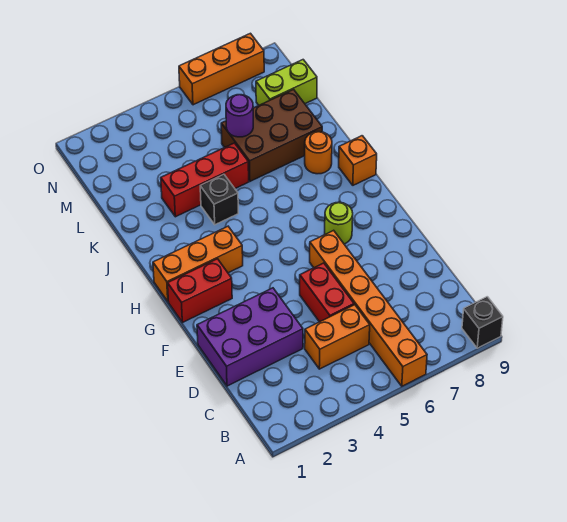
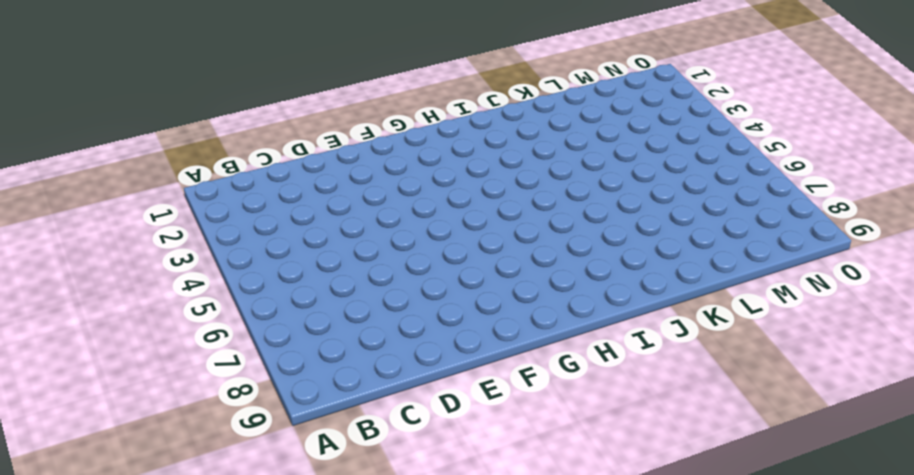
none -> orange brick A6:F6 level 1
none -> black brick A9 level 1
none -> orange brick C4:C5 level 1

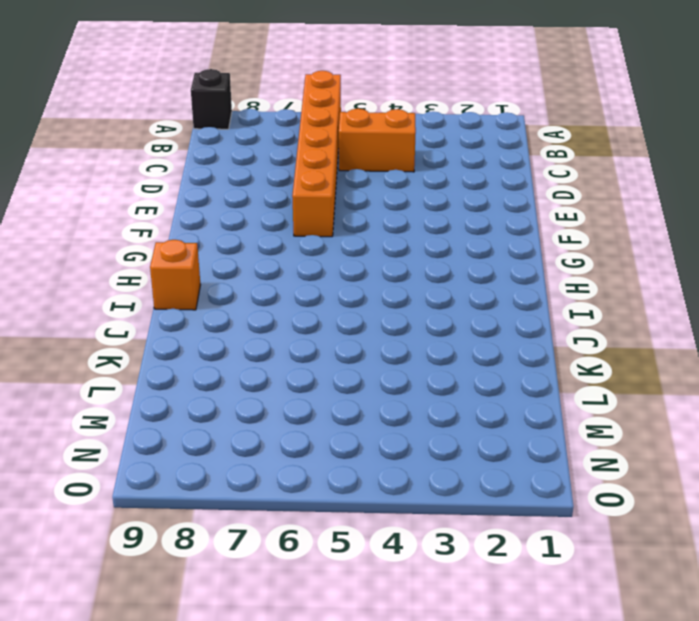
none -> purple brick D1:E3 level 1
none -> red brick D5:E5 level 1
none -> red brick G1:G2 level 1

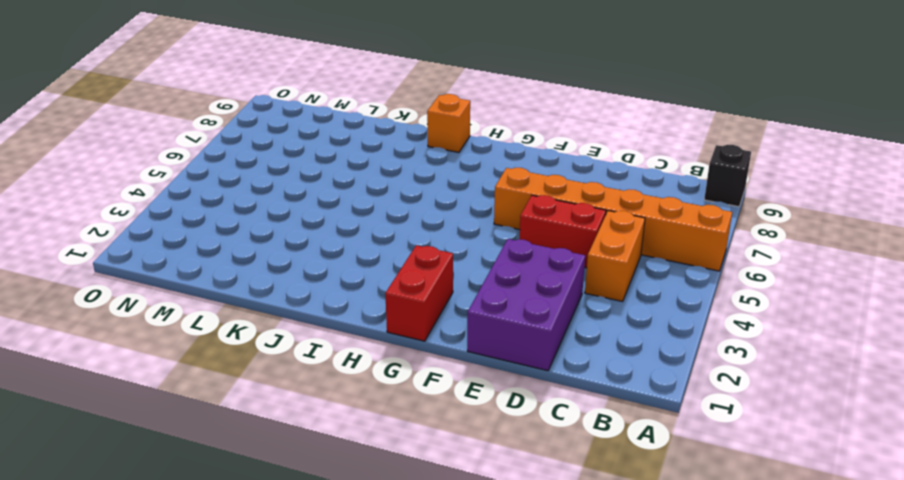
none -> lime round brick G7 level 1
none -> orange brick H1:H3 level 1
none -> black brick J4 level 1

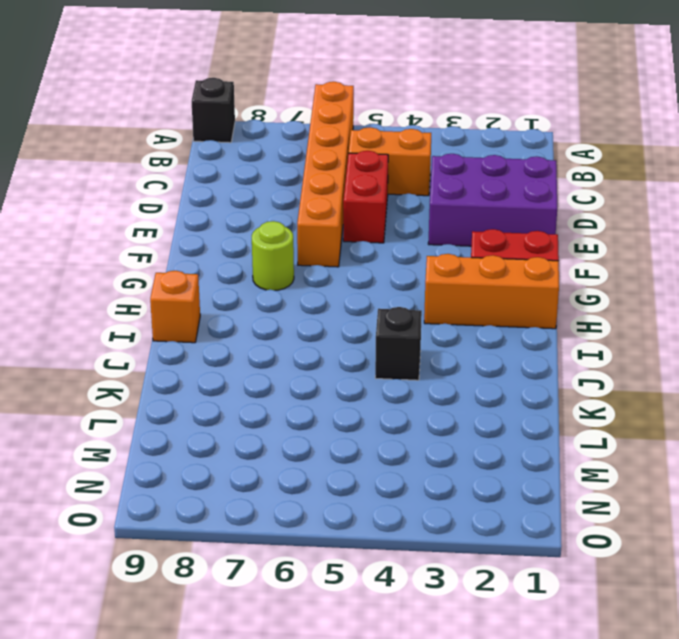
none -> orange round brick J8 level 1
none -> red brick K3:K5 level 1
none -> brown brick K6:L8 level 1

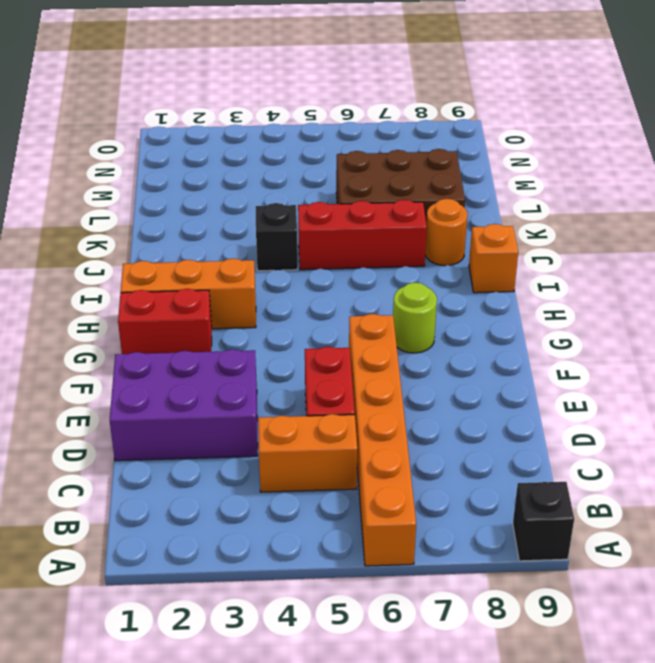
red brick J5:J7 level 1 -> red brick K3:K5 level 1
none -> lime brick M8:M9 level 1
none -> orange brick O6:O8 level 1
none -> purple round brick L6 level 2

